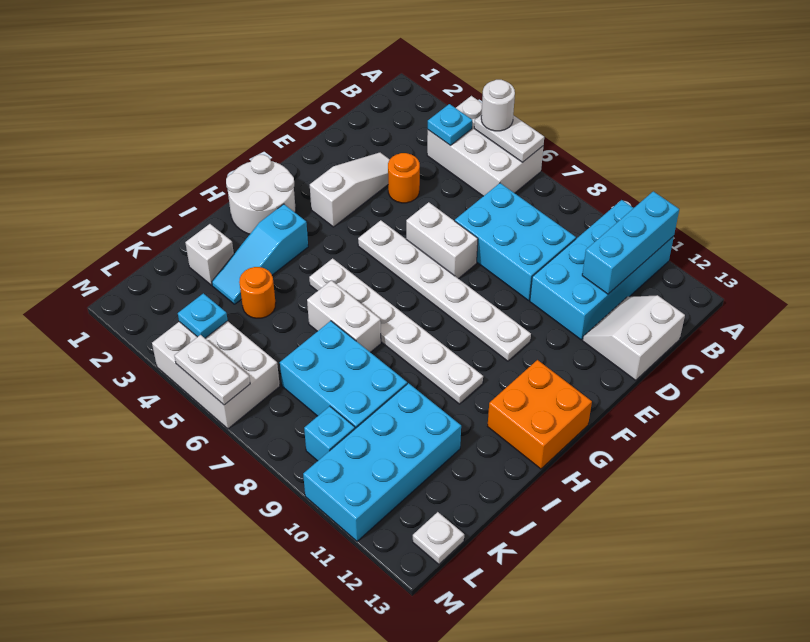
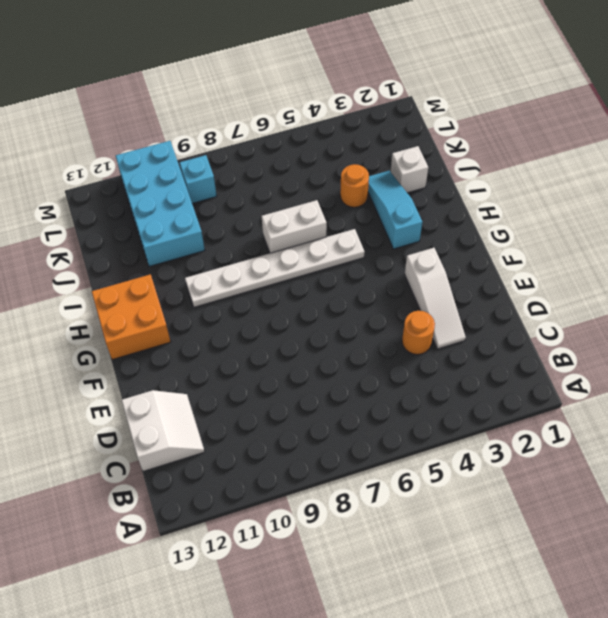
none -> white brick A4:B6 level 1
none -> cyan brick A10:D11 level 1
none -> cyan brick C7:D9 level 1

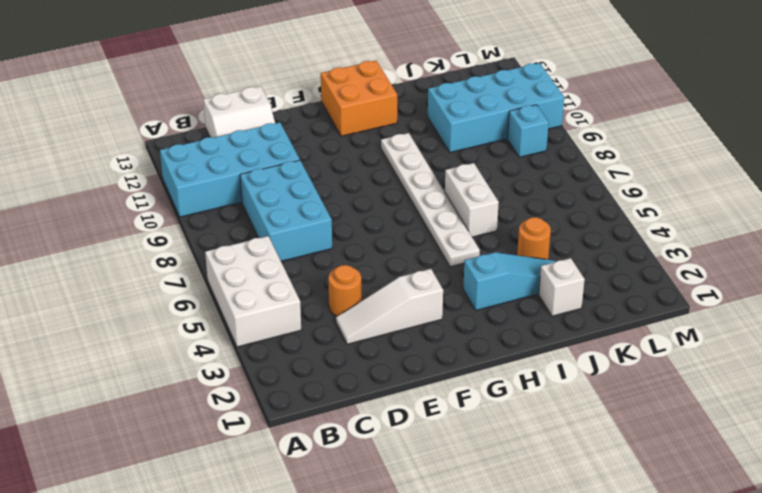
none -> white brick E6:E7 level 1
none -> white plate F5:F10 level 1
none -> white round brick G1:H2 level 1

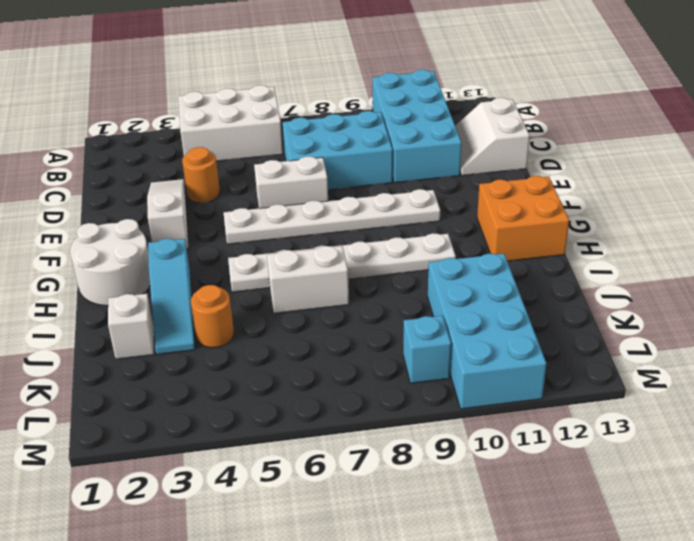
none -> cyan brick J7:K9 level 1
none -> white brick L4:M6 level 1
none -> white plate L13 level 1

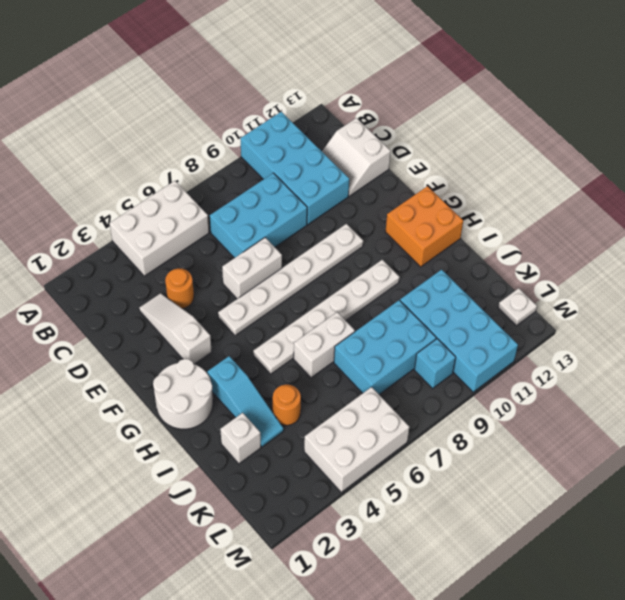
none -> white plate A5:A6 level 2
none -> cyan brick A11:C11 level 2
none -> cyan plate B4 level 2

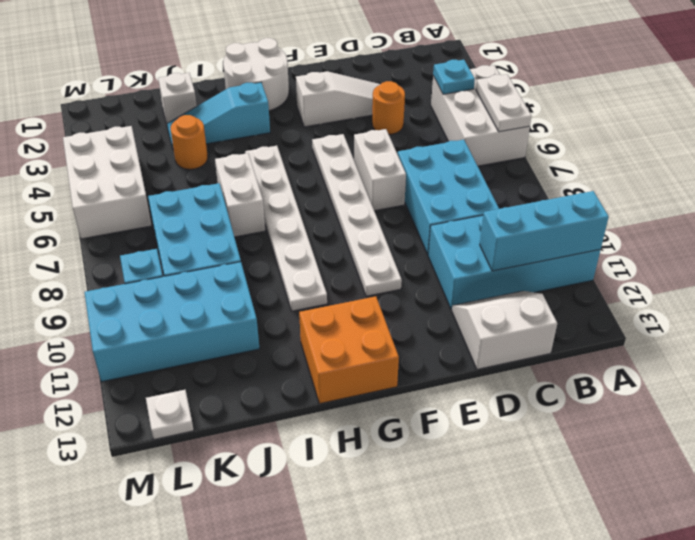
none -> cyan plate L4 level 2
none -> white plate M5:M6 level 2
none -> white round brick A5 level 3

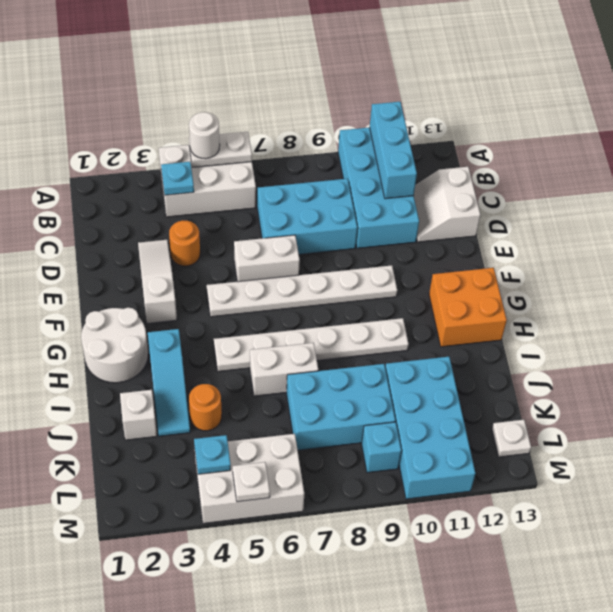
white plate M5 level 2 -> white plate M5:M6 level 2

